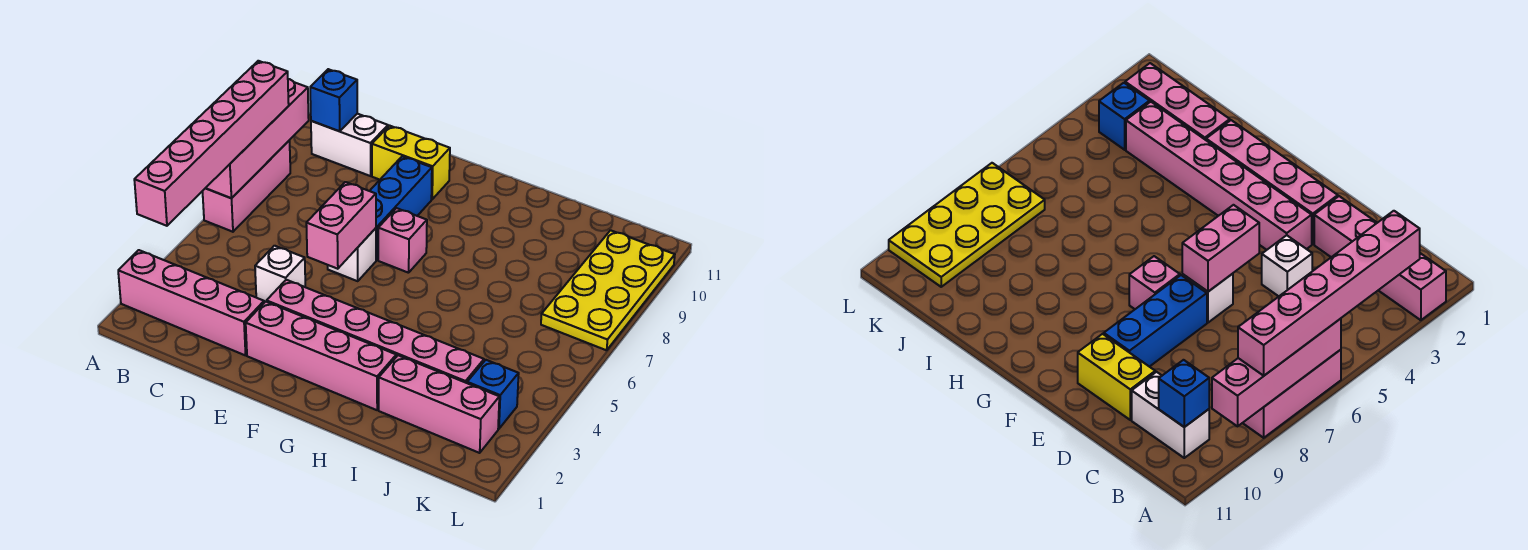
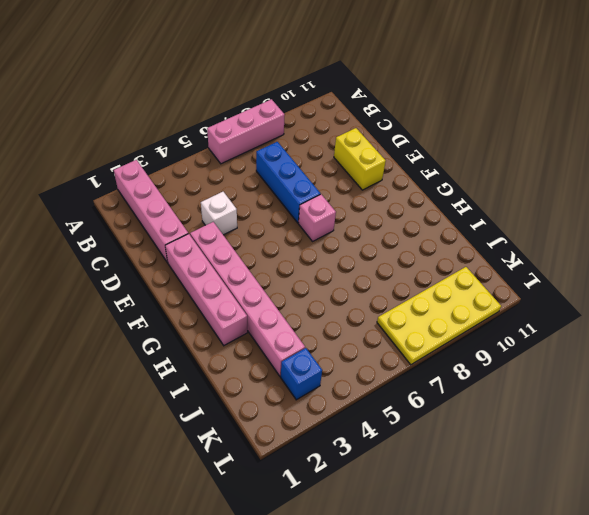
blue brick C7:E7 level 1 -> blue brick E7:E9 level 1
none -> white brick B10:C10 level 1
none -> white brick E6 level 1
none -> pink brick I2:K2 level 1

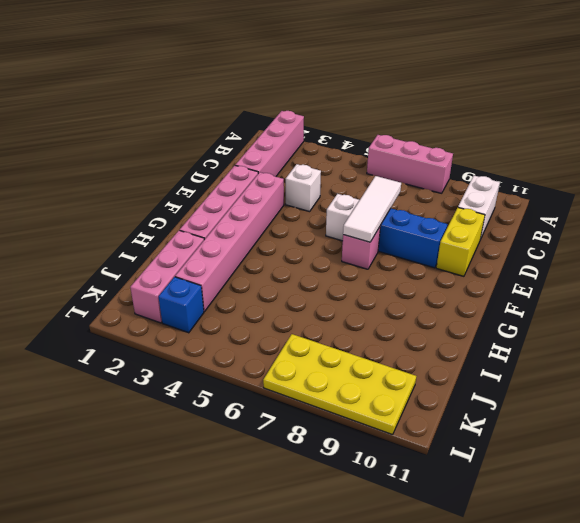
white tile D7:F7 level 2 -> none
none -> pink brick A6:A9 level 2
none -> blue brick B10 level 2
none -> pink brick E5:E6 level 2

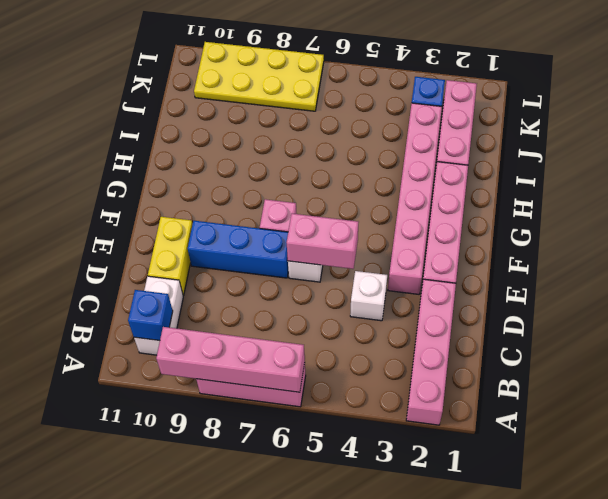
none -> pink brick A3:A8 level 3

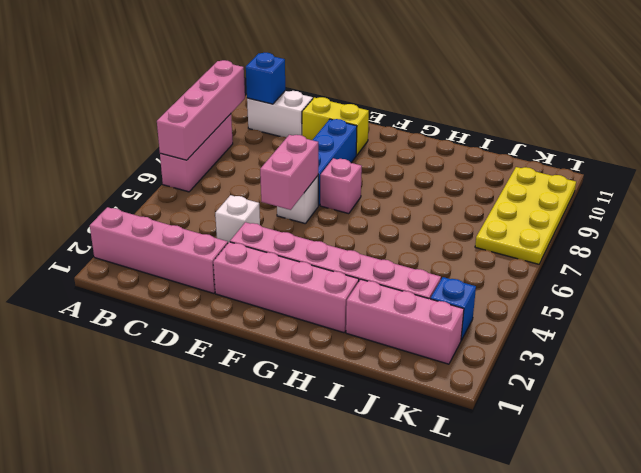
none -> pink brick A3:A8 level 3

